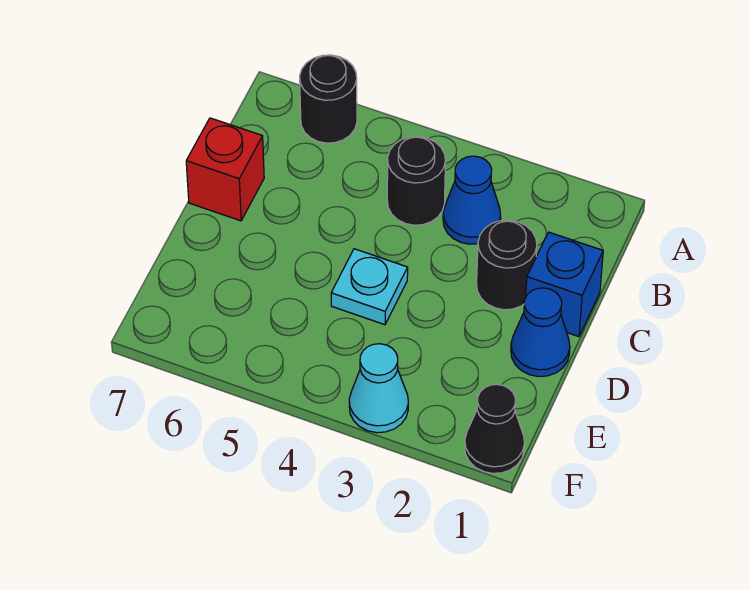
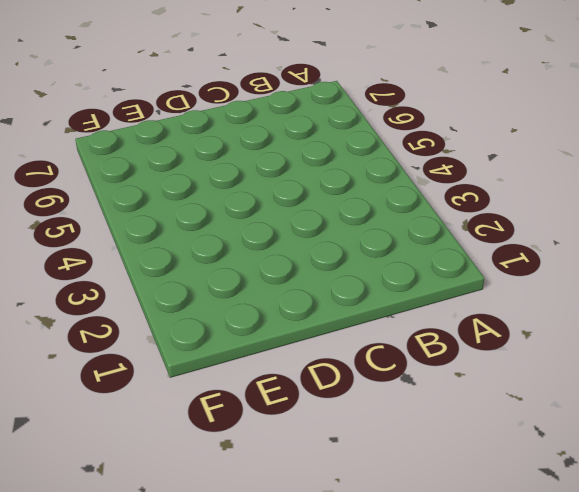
none -> black round brick A6 level 1
none -> blue cone B3 level 1

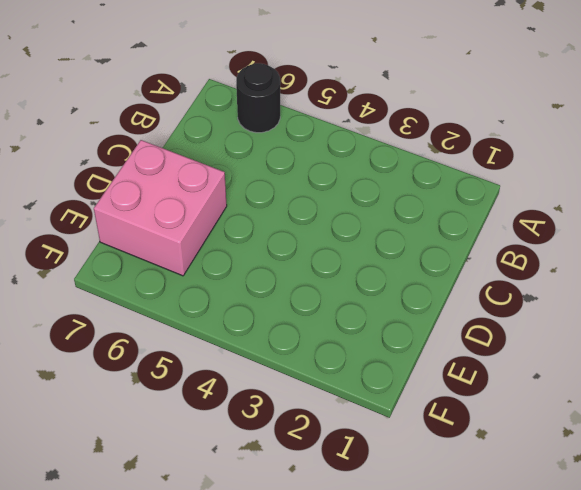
pink brick D6:E7 level 1 -> none
none -> blue cone B3 level 1
none -> black round brick B4 level 1

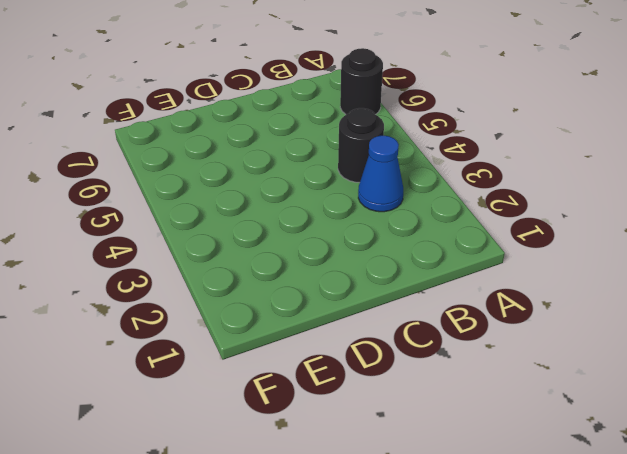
none -> blue brick C1 level 1
none -> black round brick C2 level 1

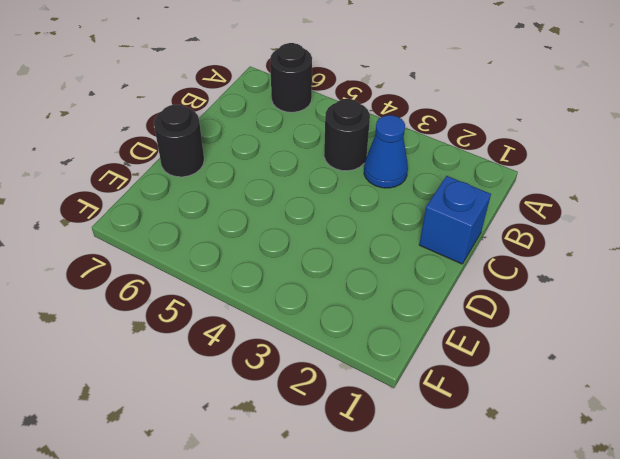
black round brick D7 level 1 -> black round brick C2 level 1
none -> red brick C7 level 1
none -> blue cone D1 level 1

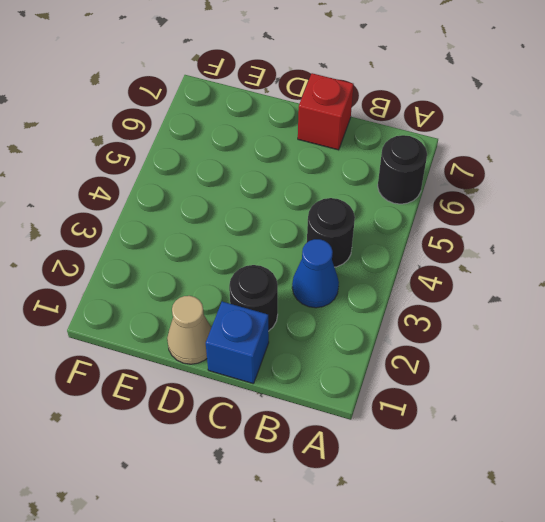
tan cone D1 level 1 -> blue cone D1 level 1
none -> cyan plate D4 level 1
none -> black cone F1 level 1

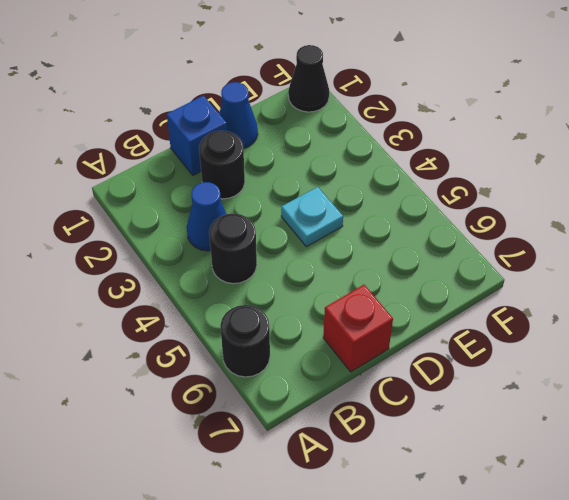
none -> cyan cone F3 level 1

